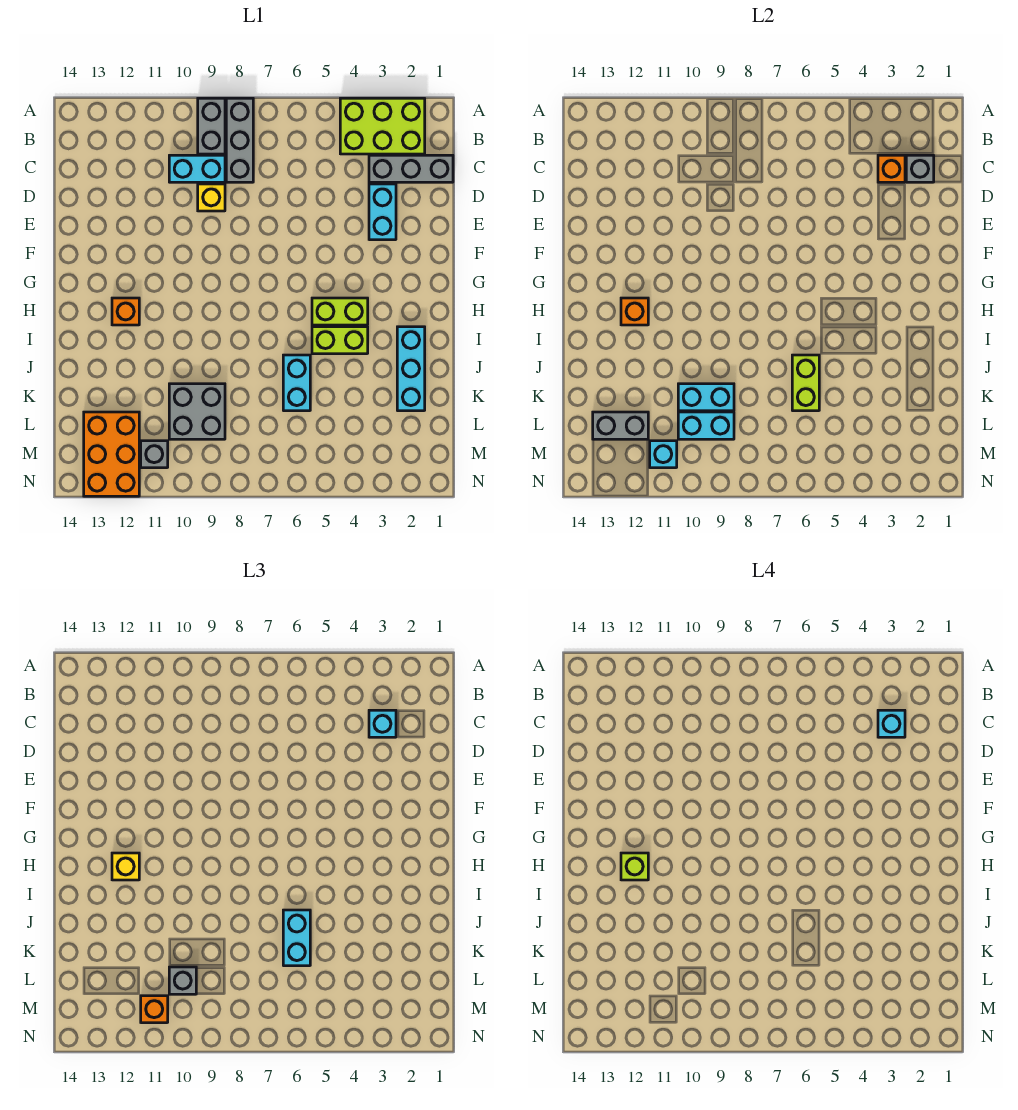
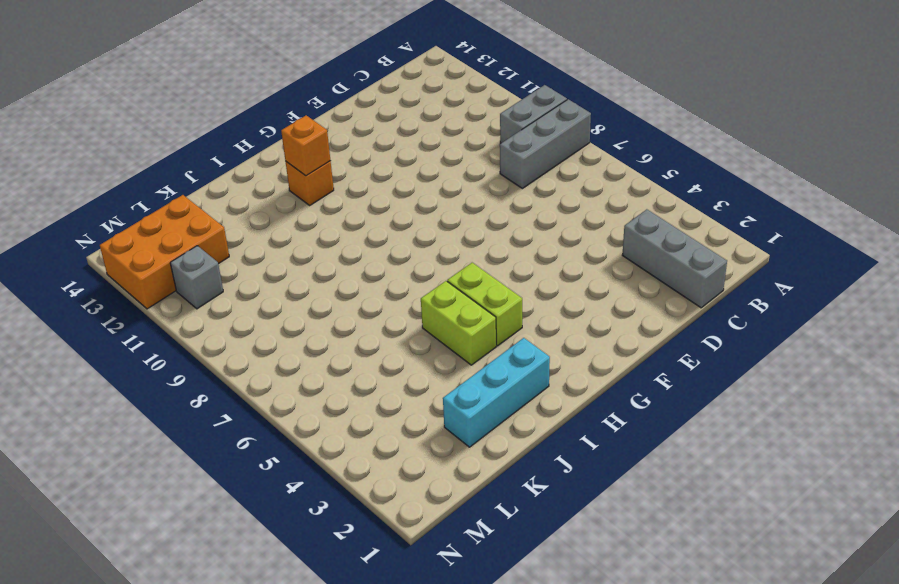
none -> lime brick A2:B4 level 1
none -> cyan brick C9:C10 level 1
none -> cyan brick D3:E3 level 1
none -> yellow brick D9 level 1

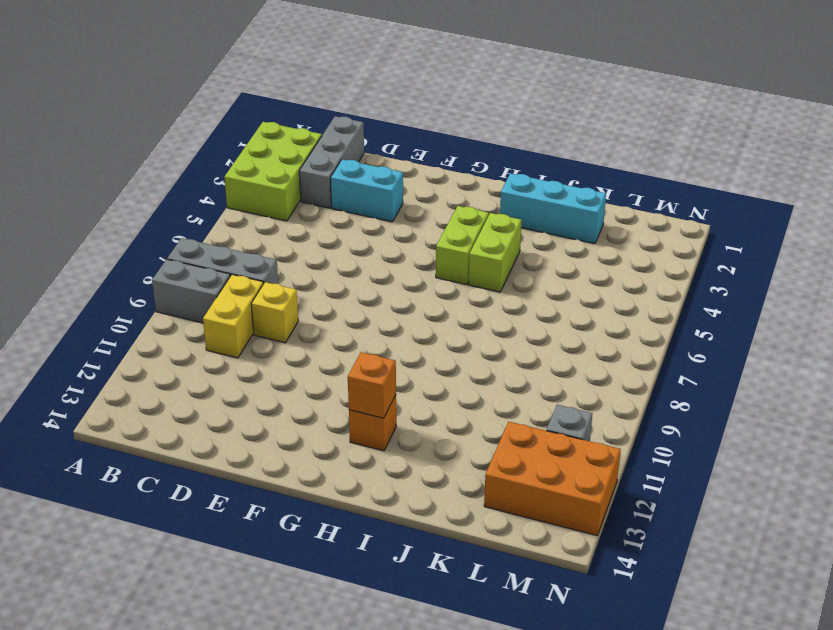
yellow brick C9:C10 level 1 -> cyan brick C9:C10 level 1
none -> cyan brick J6:K6 level 1
none -> grey brick K9:L10 level 1
none -> grey brick C2 level 2
none -> orange brick C3 level 2

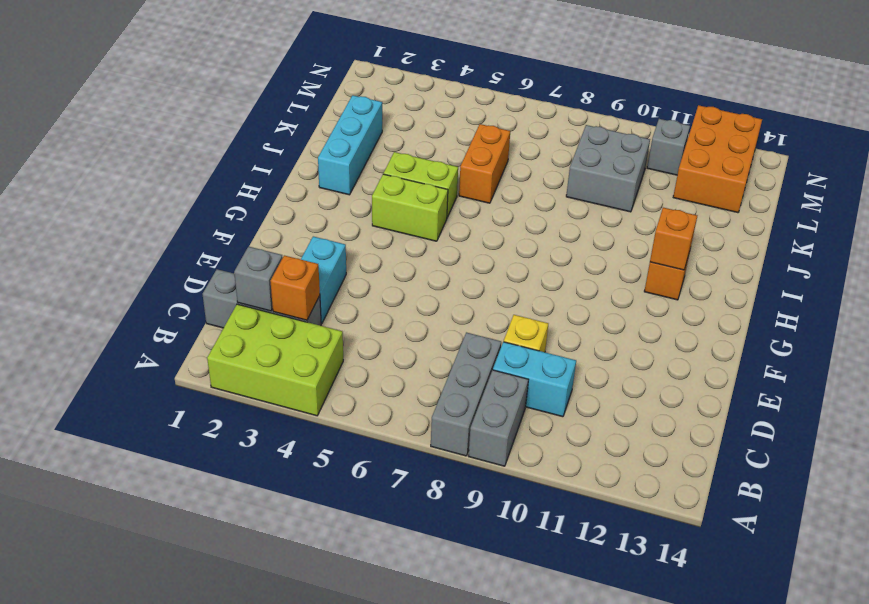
orange brick J6:K6 level 1 -> cyan brick J6:K6 level 1
none -> lime brick J6:K6 level 2
none -> cyan brick K9:K10 level 2
none -> cyan brick L9:L10 level 2
none -> grey brick L12:L13 level 2

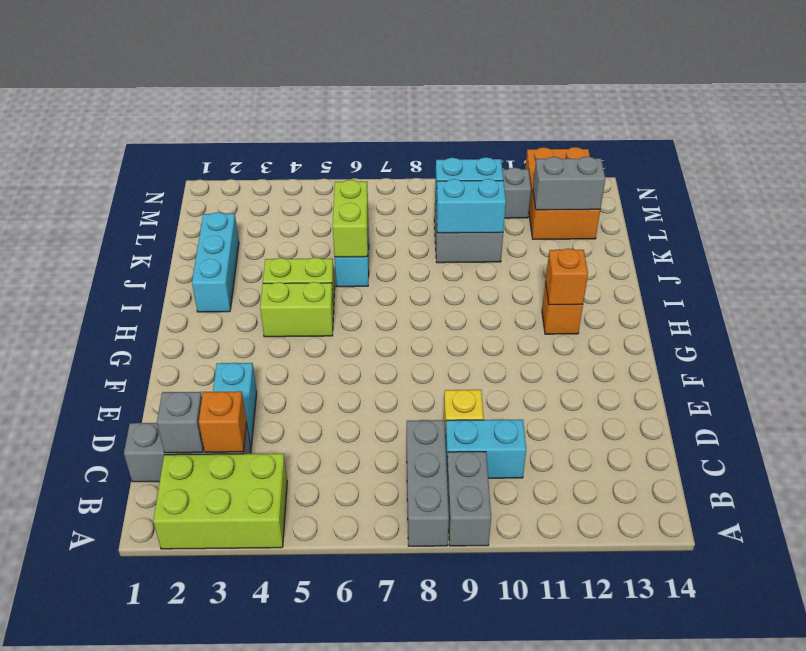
none -> cyan brick M11 level 2
none -> cyan brick C3 level 3
none -> yellow brick H12 level 3
none -> cyan brick J6:K6 level 3

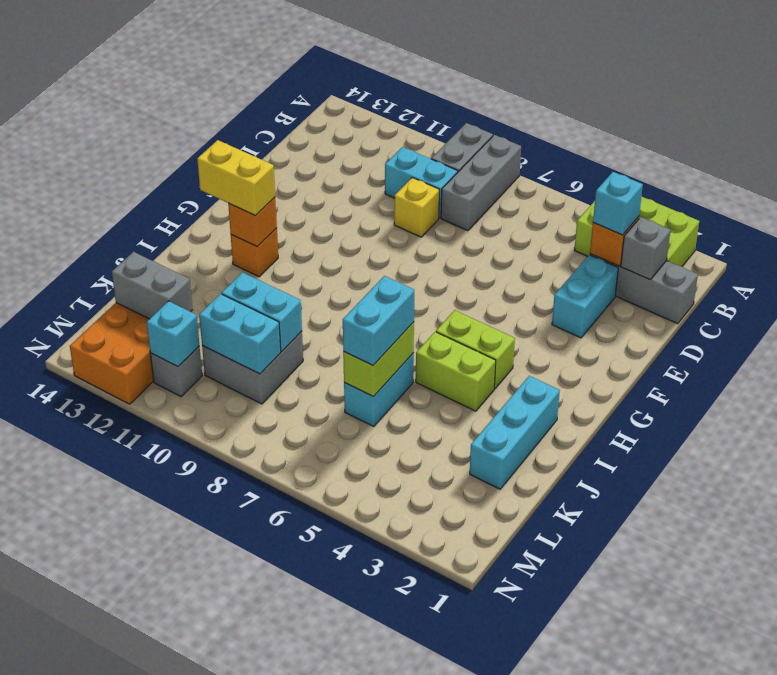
yellow brick H12:H13 level 3 -> yellow brick H12 level 3
none -> grey brick L10 level 3
none -> orange brick M11 level 3
none -> cyan brick C3 level 4
none -> lime brick H12 level 4

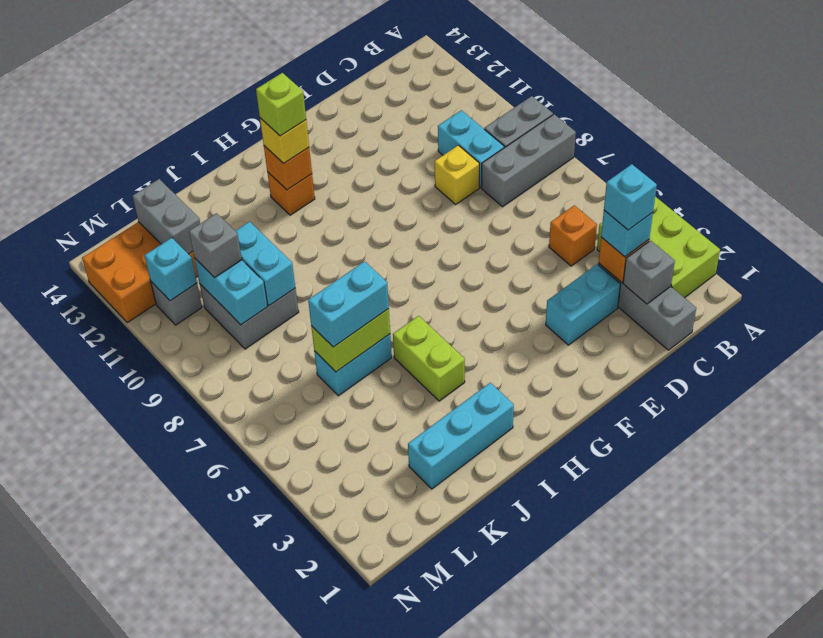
orange brick C5 level 1 -> orange brick M11 level 3
none -> lime brick H4:H5 level 1

